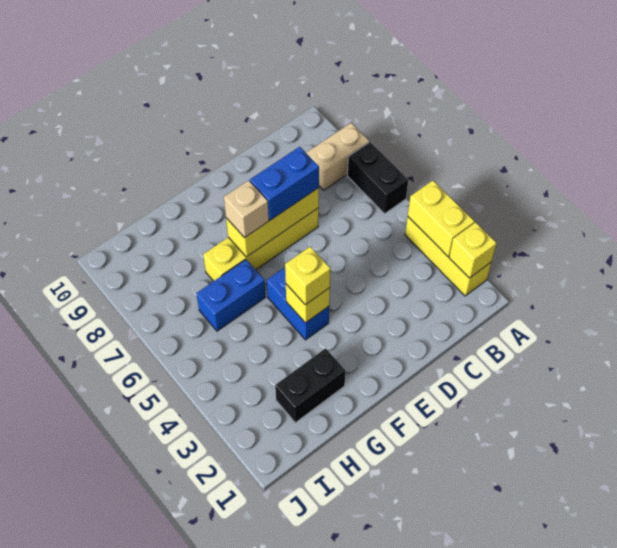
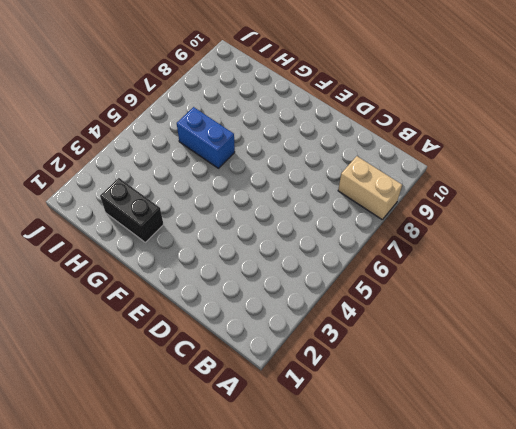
none -> yellow brick A2:A4 level 1
none -> black brick A6:A7 level 1
none -> yellow brick D7:G7 level 1

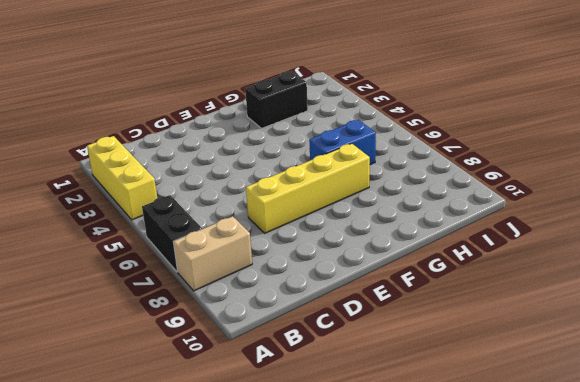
none -> blue brick F4:F5 level 1
none -> yellow brick A2 level 2
none -> yellow brick A3:A4 level 2

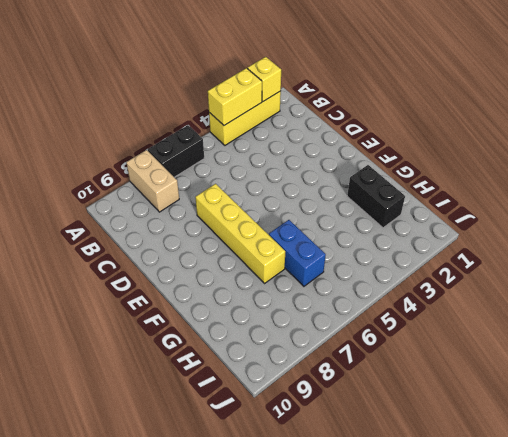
none -> blue brick F4:F5 level 1
none -> yellow brick D7:F7 level 2
none -> yellow brick F4 level 2

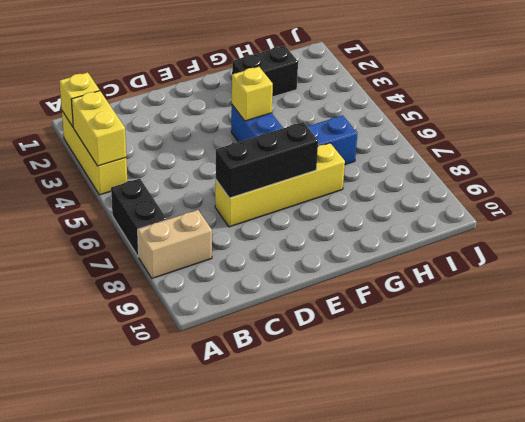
black brick D7:F7 level 2 -> yellow brick D7:F7 level 2
none -> blue brick D7:E7 level 3
none -> yellow brick F4 level 3
none -> tan brick F7 level 3

